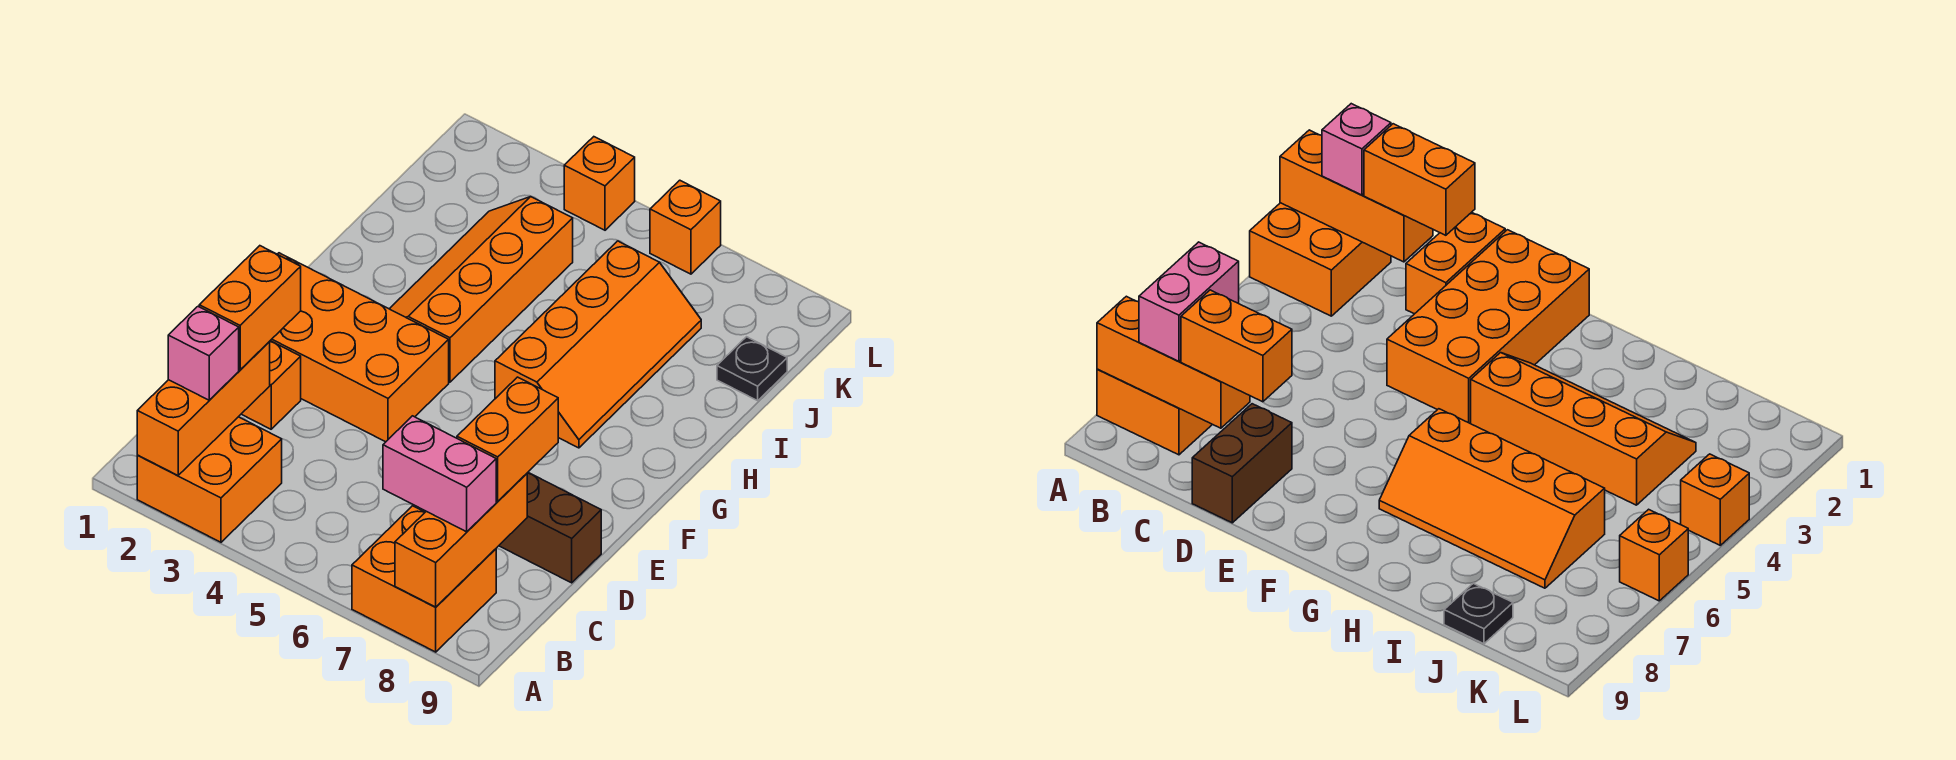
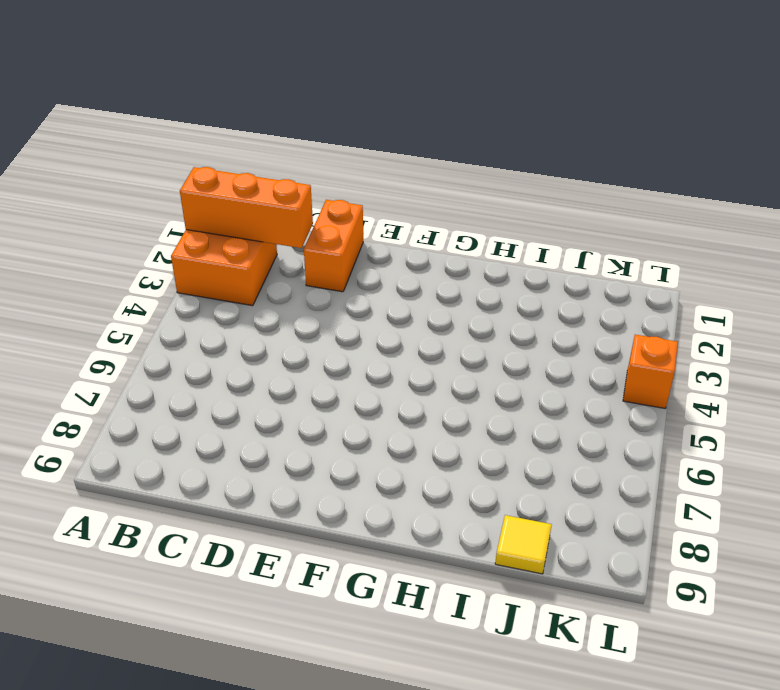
yellow tile J9 level 1 -> black plate J9 level 1
none -> orange brick A7:B8 level 1
none -> brown brick D8:D9 level 1
none -> orange brick E1:F4 level 1

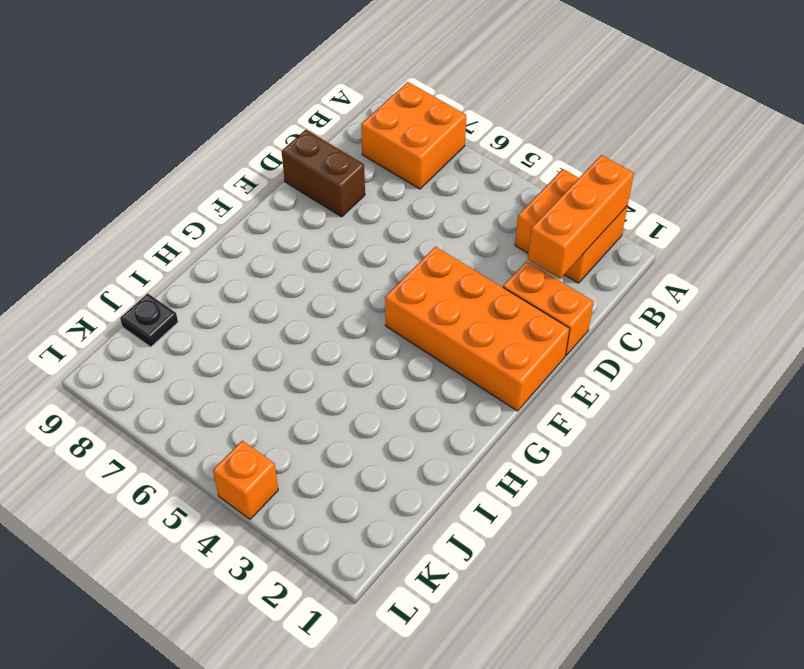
none -> orange slope G3:J4 level 1 top 4
none -> orange slope G6:J7 level 1 top 6
none -> orange brick L6 level 1

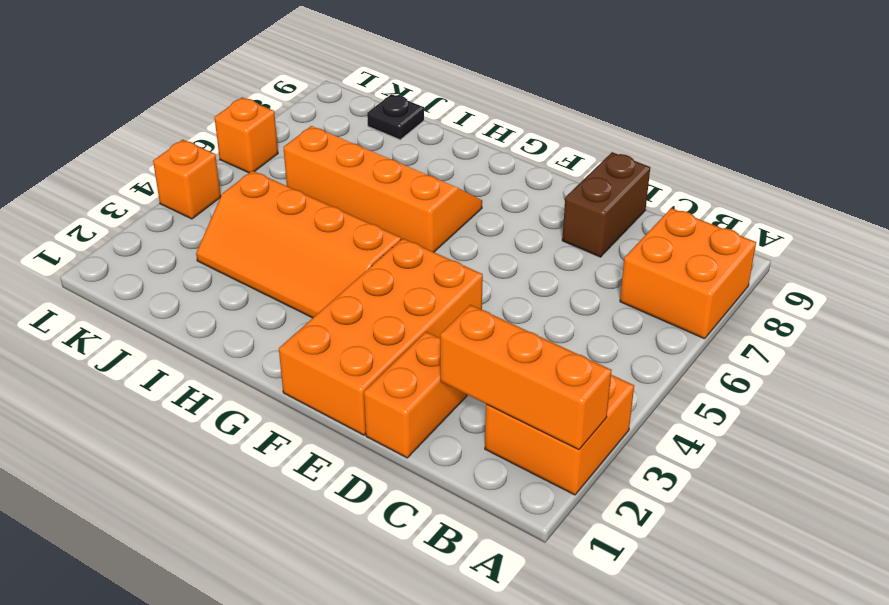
none -> orange brick A8:C8 level 2
none -> pink brick B2 level 3
none -> pink brick B7:B8 level 3

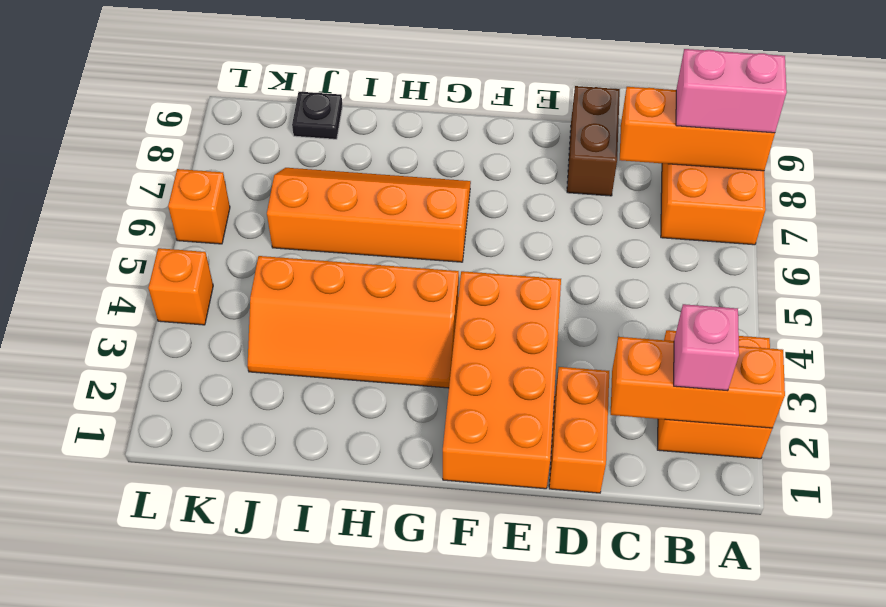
pink brick A8:B8 level 3 -> pink brick B7:B8 level 3
none -> orange brick C2:D2 level 3
none -> orange brick C8:D8 level 3

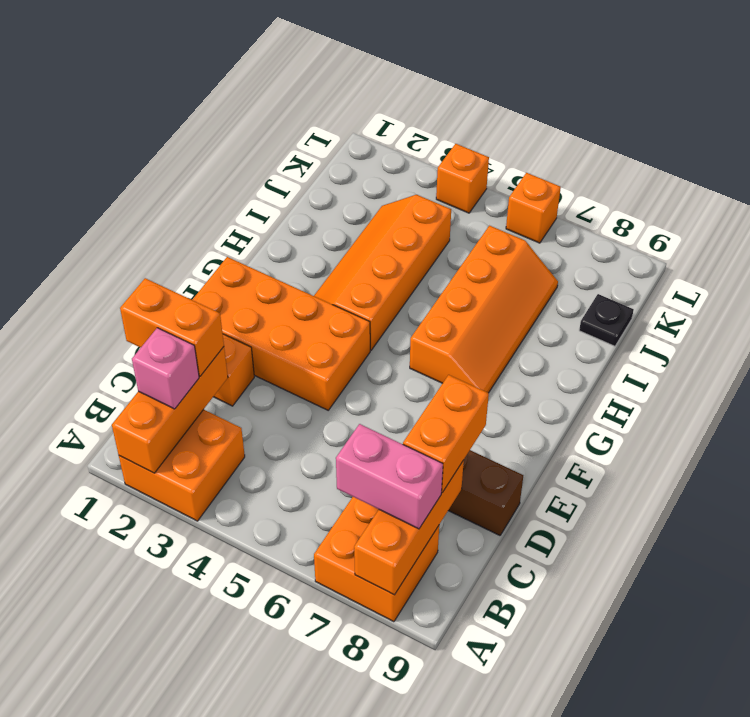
orange brick C1:C2 level 3 -> orange brick C2:D2 level 3

